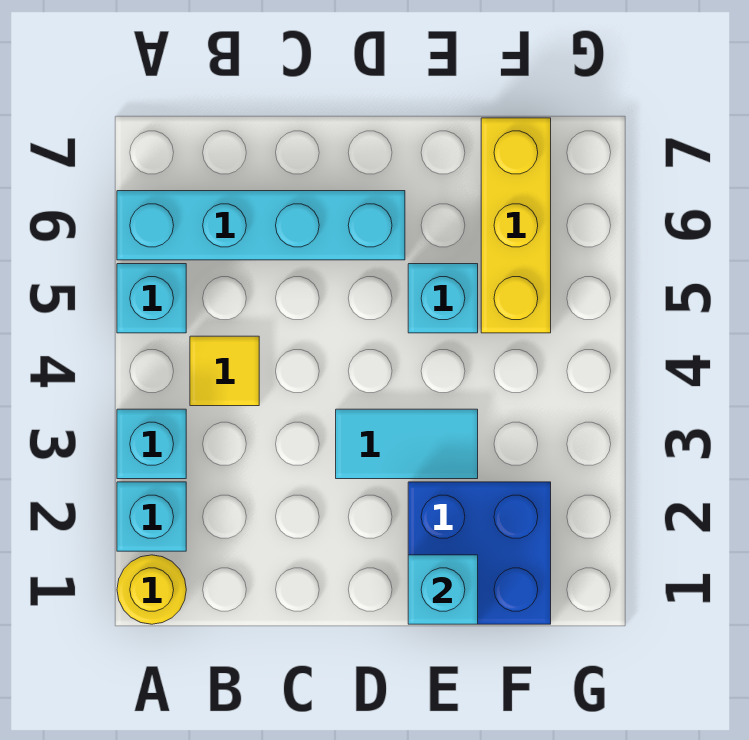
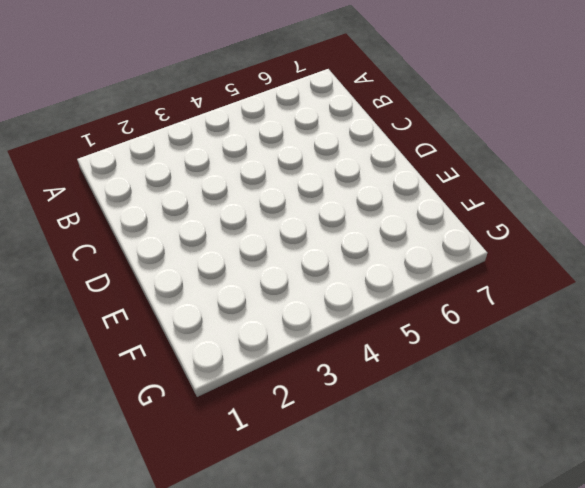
none -> yellow round brick A1 level 1
none -> cyan brick A2 level 1

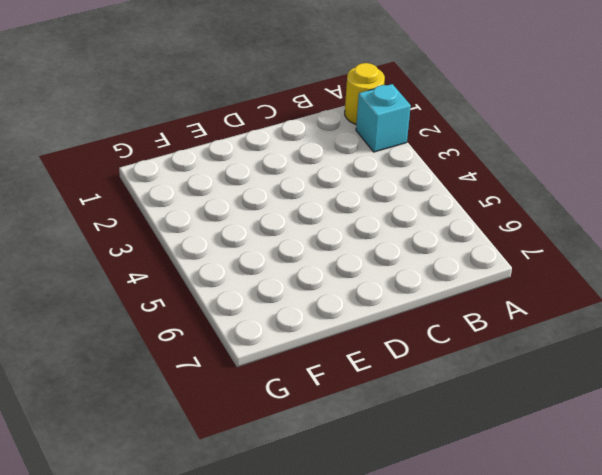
none -> cyan brick A3 level 1
none -> cyan brick A5 level 1

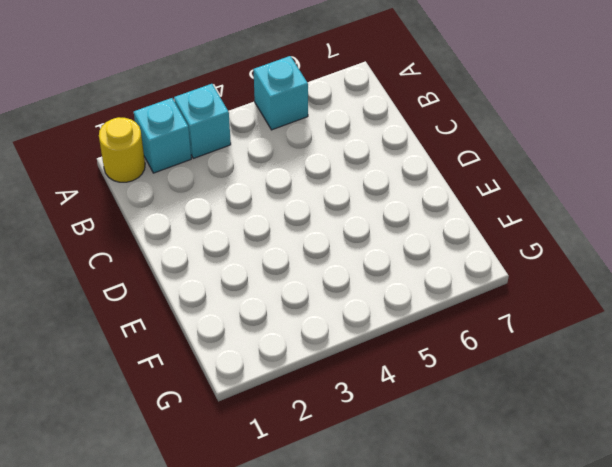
none -> cyan brick A6:D6 level 1
none -> yellow tile B4 level 1

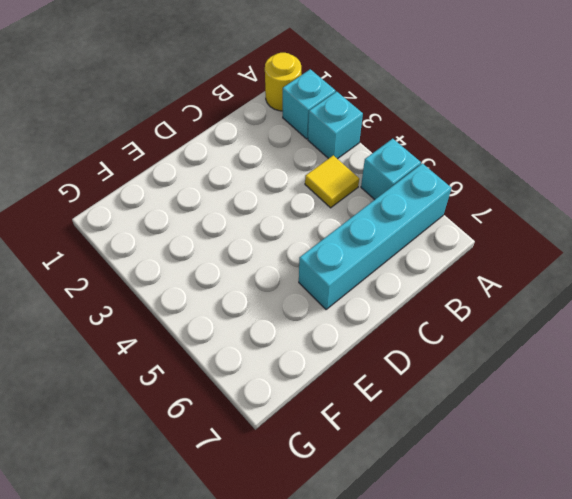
none -> cyan tile D3:E3 level 1
none -> blue brick E1:F2 level 1

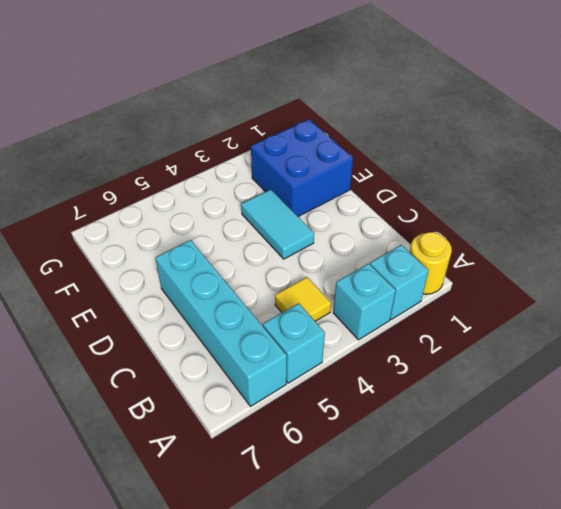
none -> cyan brick E5 level 1
none -> yellow brick F5:F7 level 1

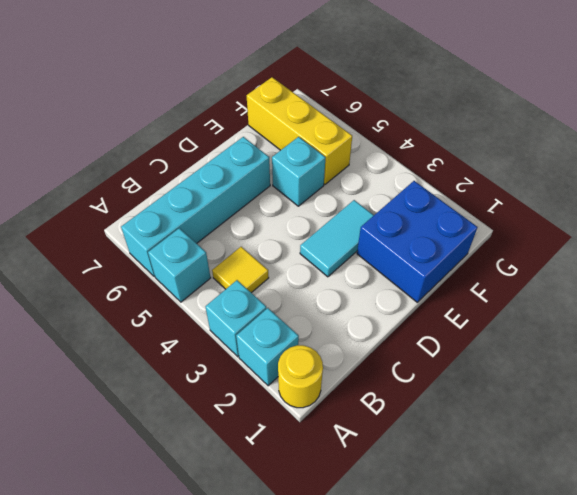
none -> cyan brick E1 level 2

